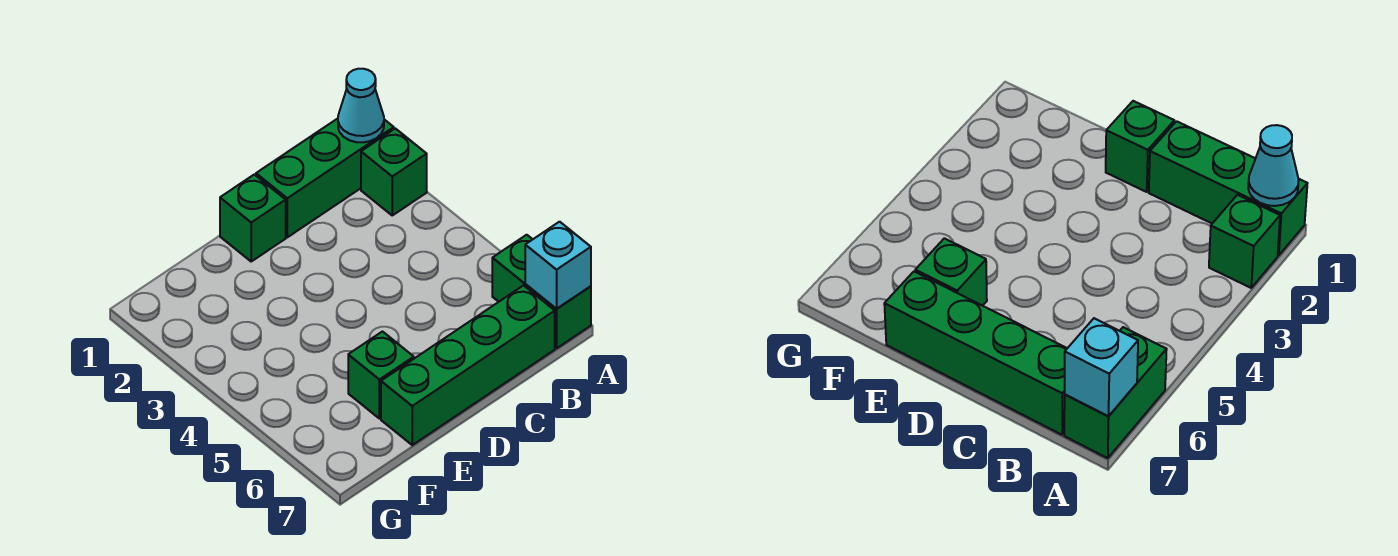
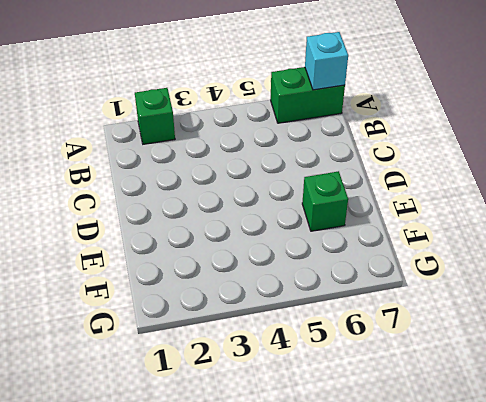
none -> green brick A1:C1 level 1
none -> green brick B7:E7 level 1

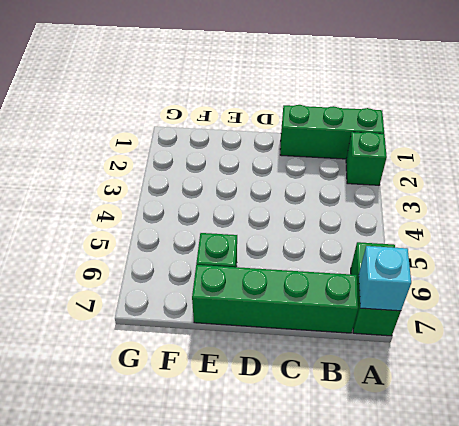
none -> green brick D1 level 1
none -> cyan cone A1 level 2

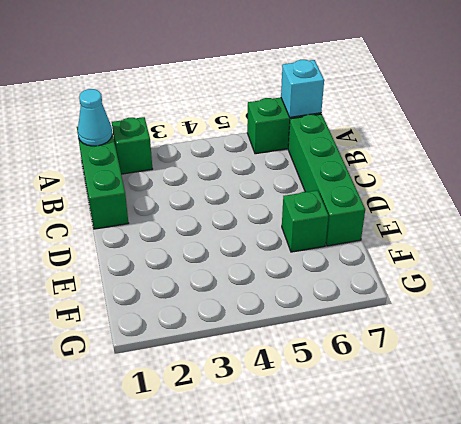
none -> green brick D1 level 1

